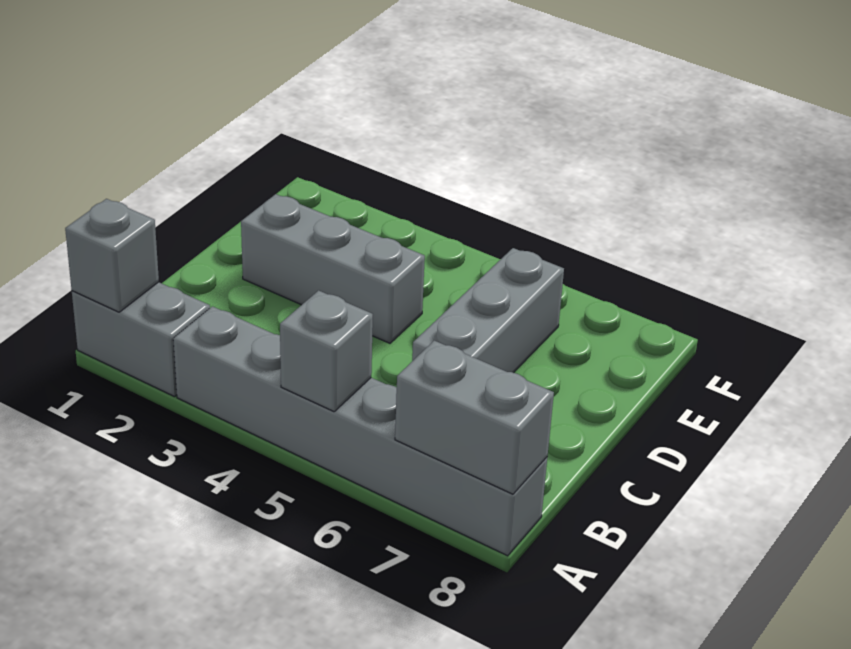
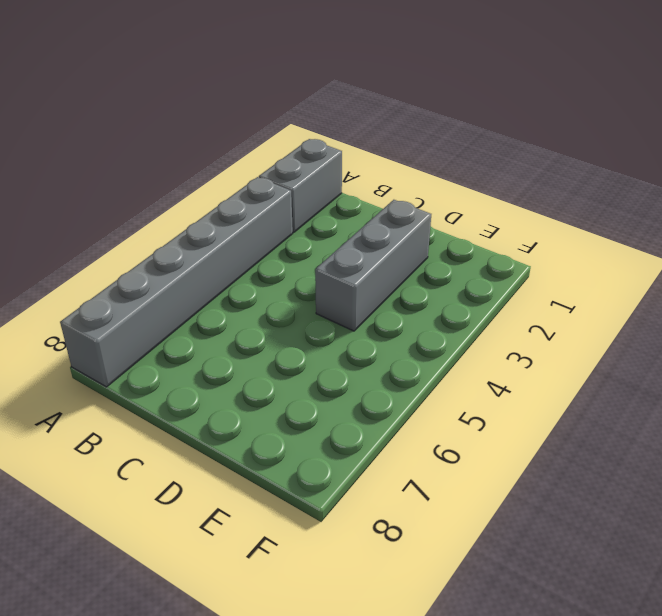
none -> grey brick C6:E6 level 1
none -> grey brick A1 level 2

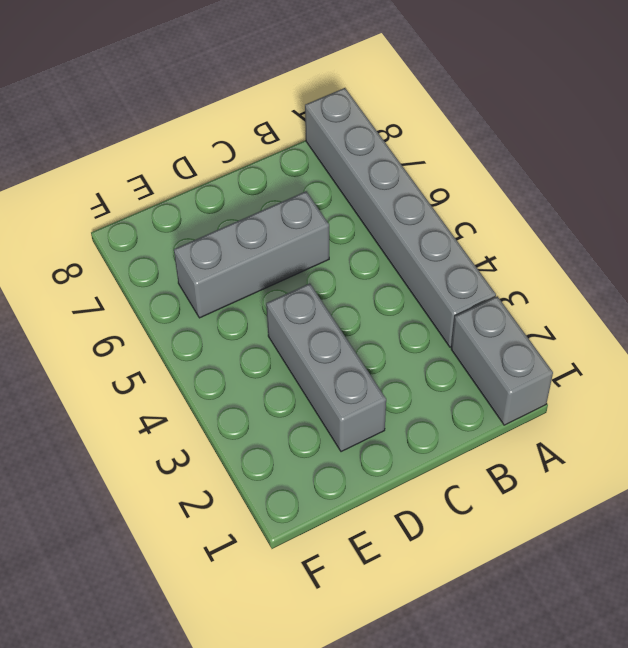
none -> grey brick A1 level 2
none -> grey brick A5 level 2

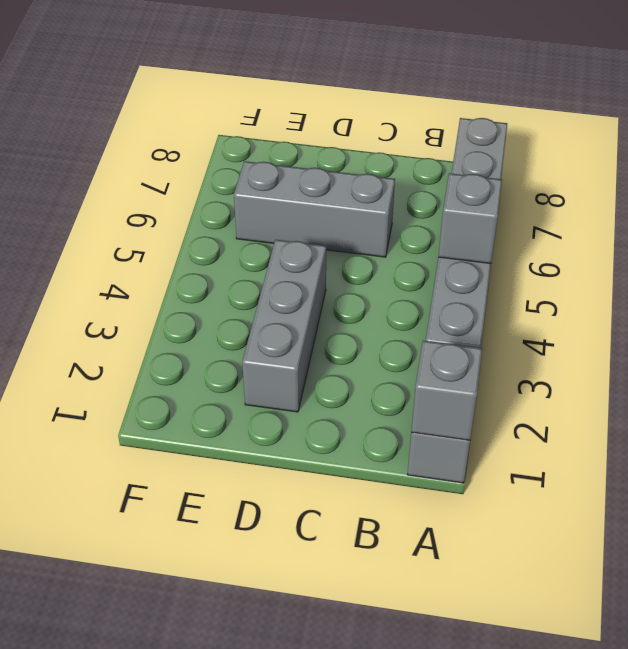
none -> grey brick A7:A8 level 2

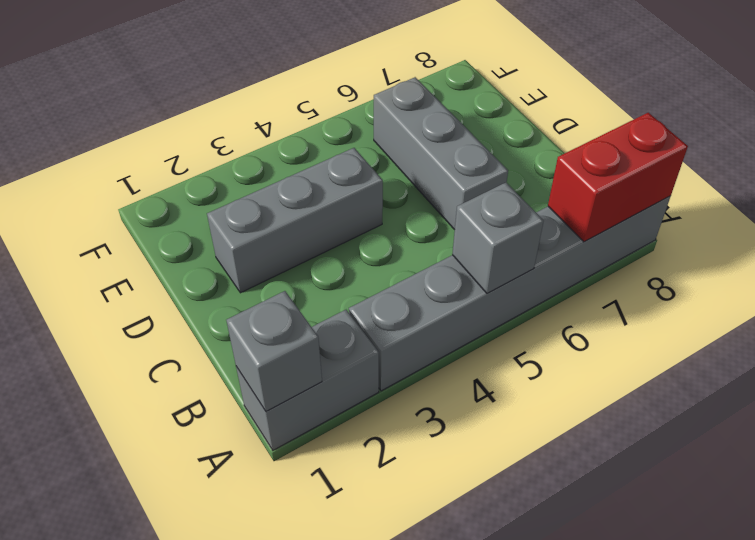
red brick A7:A8 level 2 -> grey brick A7:A8 level 2

